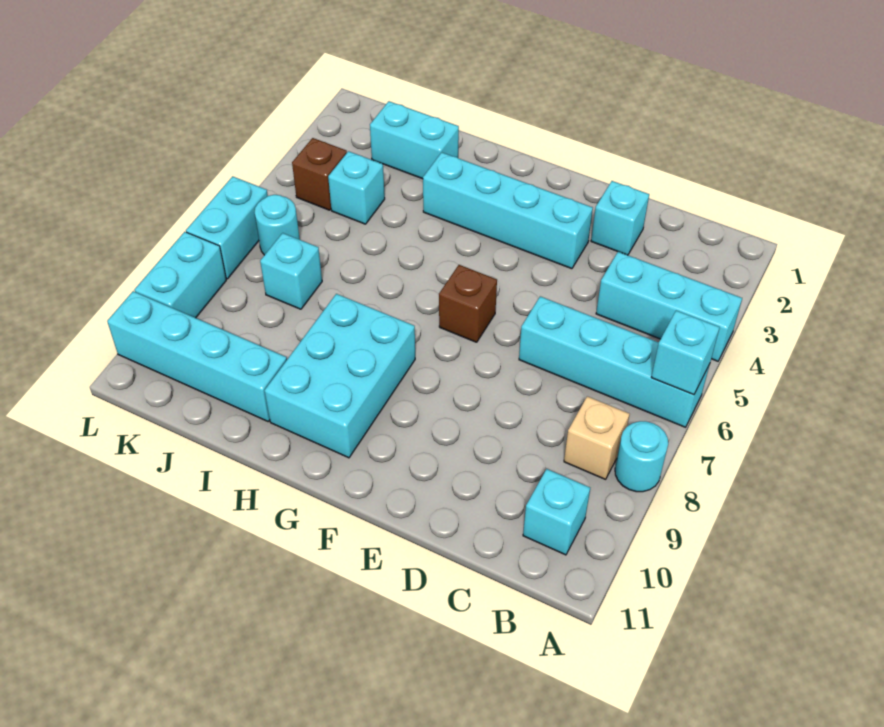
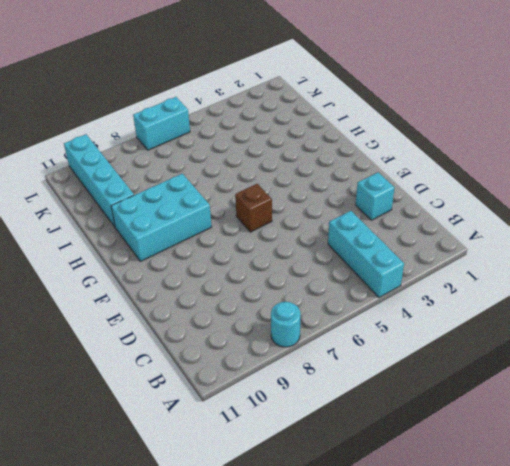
none -> cyan brick A6:D6 level 1
none -> tan brick B8 level 1
none -> cyan brick B10 level 1

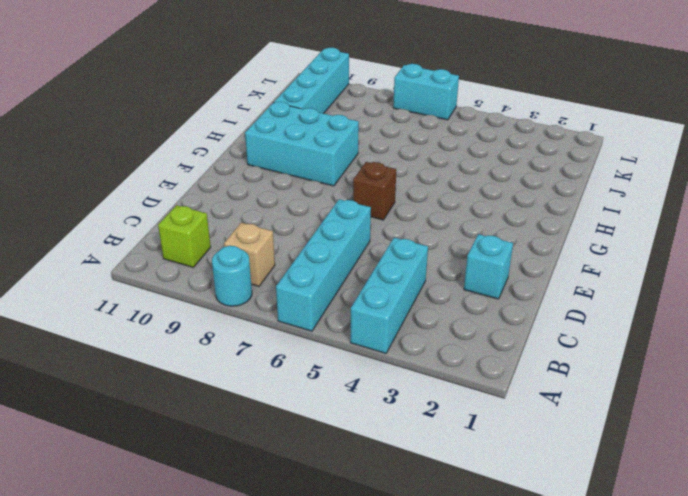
lime brick B10 level 1 -> cyan brick B10 level 1
none -> cyan brick E3:H3 level 1
none -> cyan brick I2:J2 level 1
none -> cyan brick J4 level 1

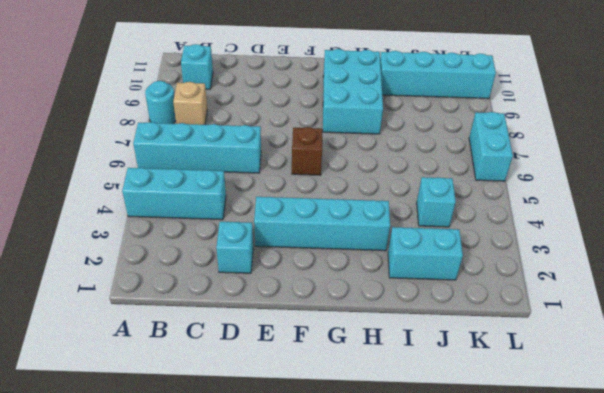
none -> cyan brick J7 level 1
none -> brown brick K4 level 1
none -> cyan round brick K6 level 1

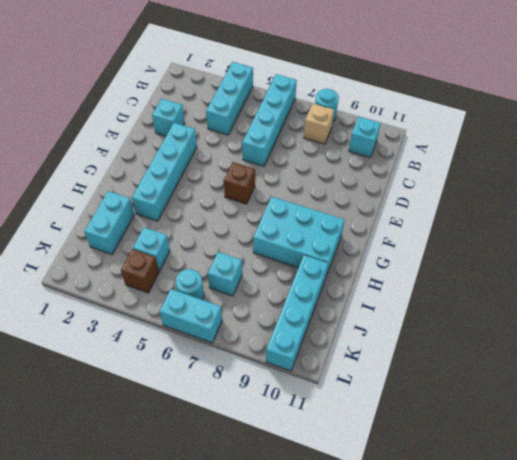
none -> cyan brick L8:L9 level 1
none -> cyan brick A6 level 2

